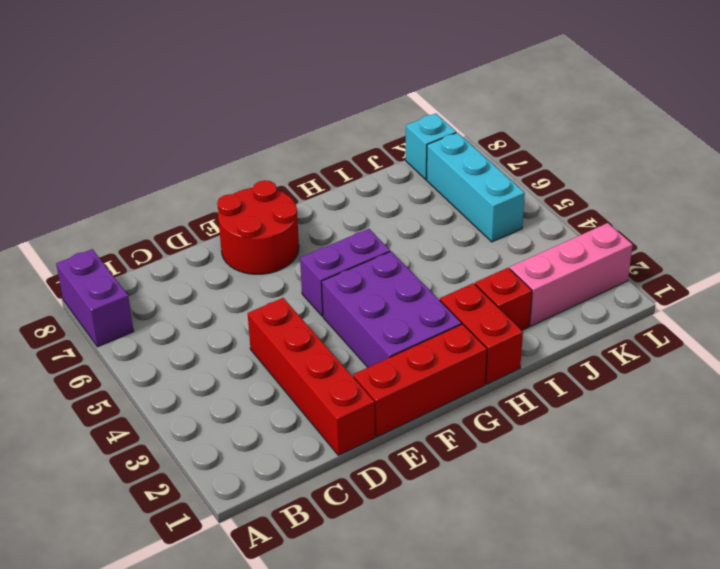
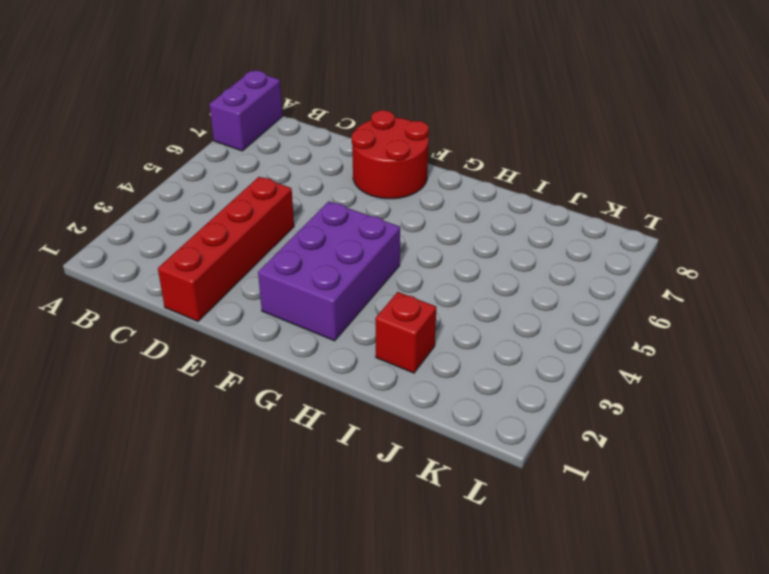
none -> red brick E1:G1 level 1
none -> purple brick F5:G5 level 1

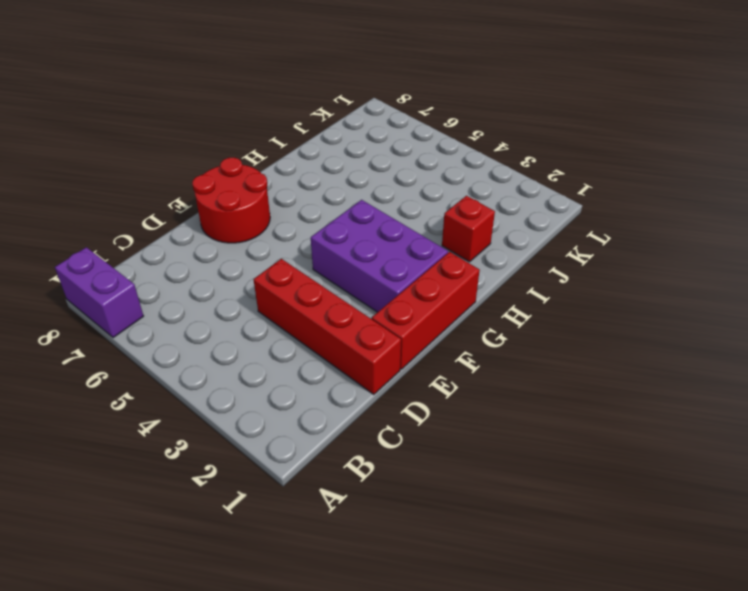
none -> purple brick F5:G5 level 1
none -> red brick H1:H2 level 1

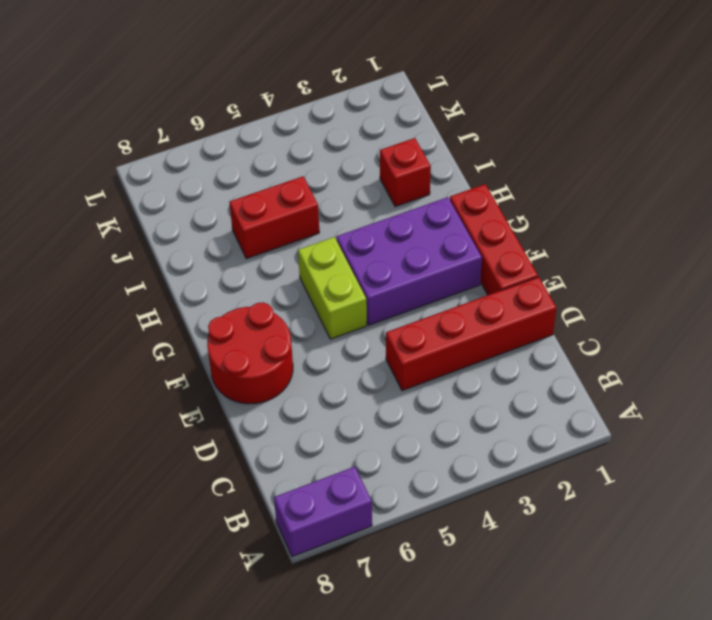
lime brick F5:G5 level 1 -> purple brick F5:G5 level 1
red brick I5:I6 level 1 -> red brick H1:H2 level 1
none -> pink brick J2:L2 level 1
none -> cyan brick K5:K7 level 1

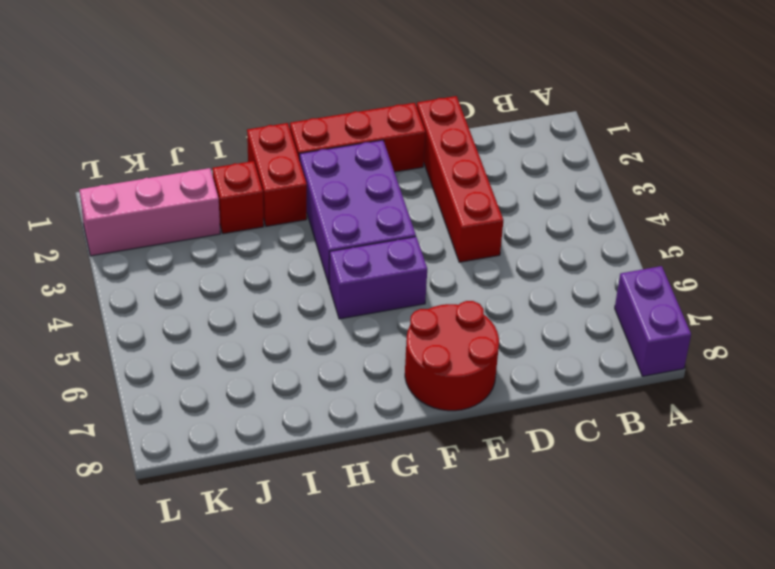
none -> cyan brick K5:K7 level 1
none -> cyan brick K8 level 1

